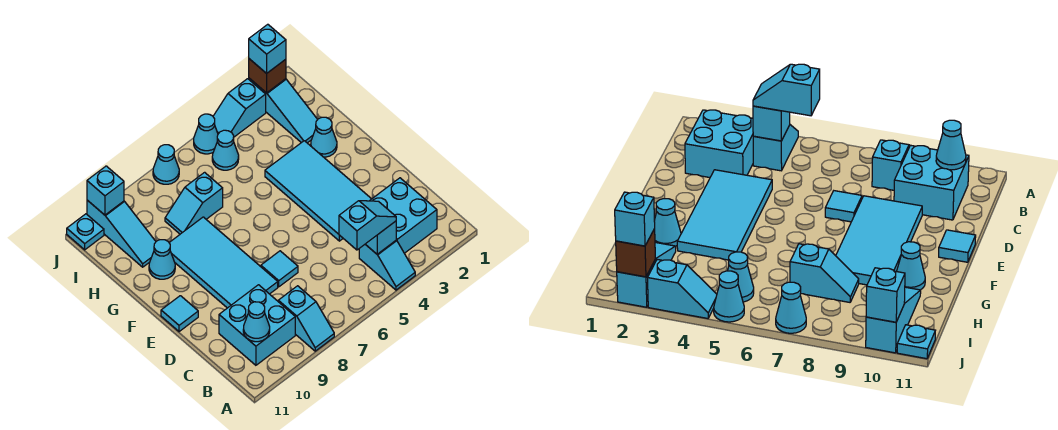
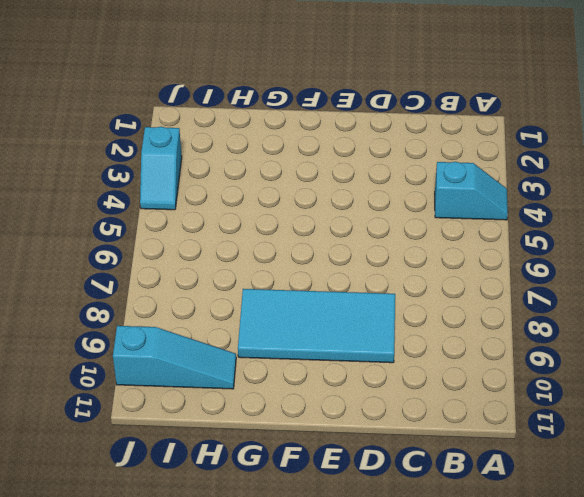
none -> cyan slope A8:B8 level 1 top B
none -> cyan brick B2:C3 level 1
none -> cyan brick B9:C10 level 1

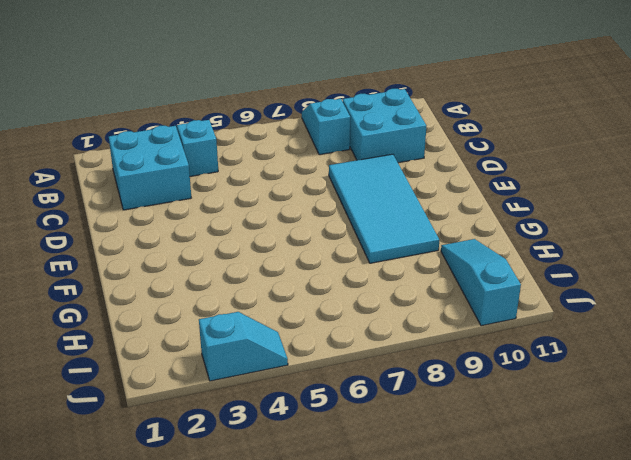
none -> cyan tile D3:G4 level 1
none -> cyan tile D7 level 1
none -> cyan tile E11 level 1

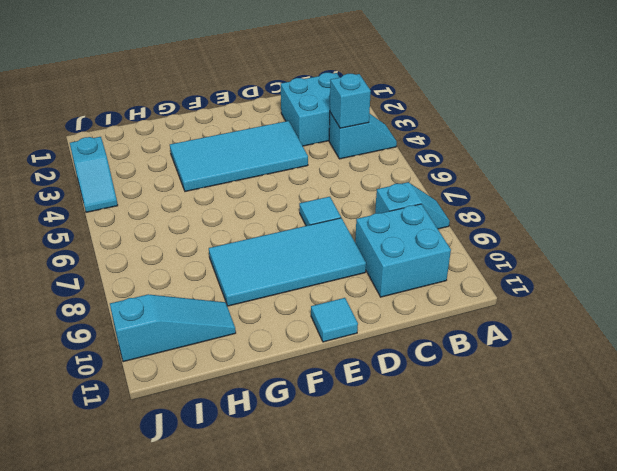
none -> cyan cone G2 level 1
none -> cyan cone G10 level 1
none -> cyan slope H2:J2 level 1 top J

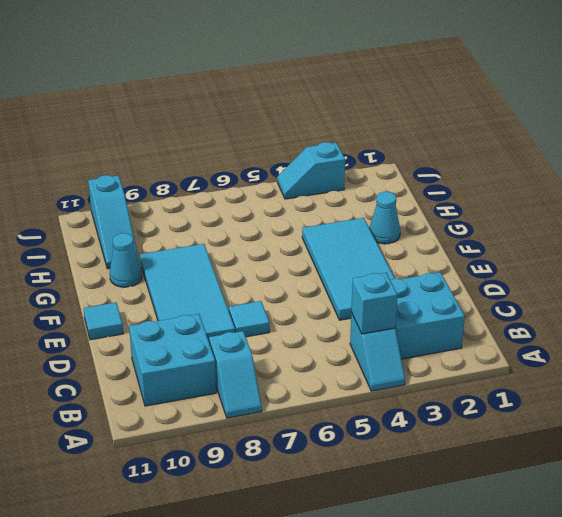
none -> cyan slope H2:J2 level 1 top J
none -> cyan slope H7:H8 level 1 top 7
none -> cyan cone I5 level 1

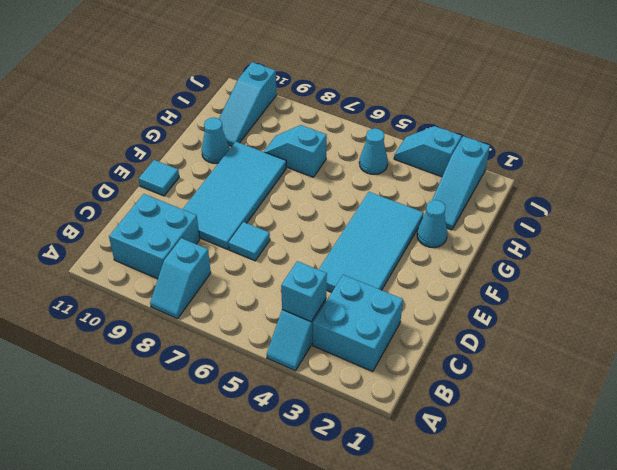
none -> cyan cone J5 level 1
none -> cyan cone J7 level 1
none -> cyan plate J11 level 1

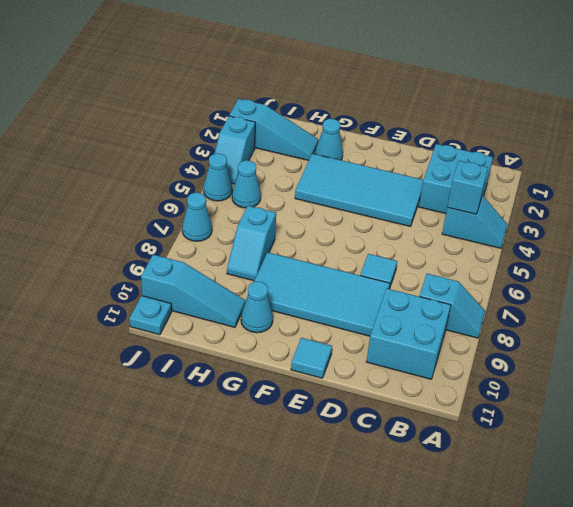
none -> cyan cone B10 level 2
none -> brown brick J2 level 2
none -> cyan brick J10 level 2

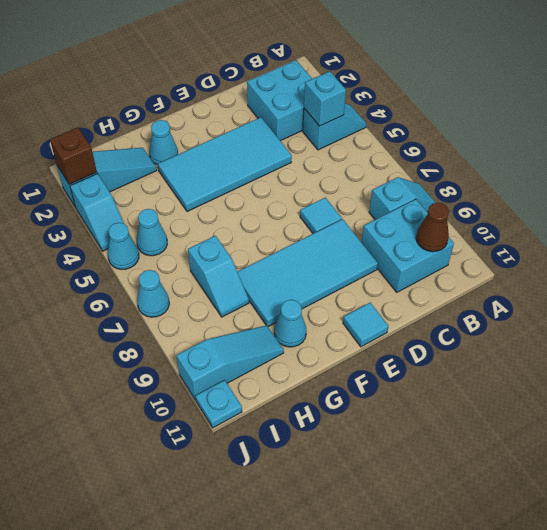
brown cone B10 level 2 -> cyan cone B10 level 2
none -> cyan brick J10 level 2
none -> cyan slope B4:B5 level 3 top 5
none -> cyan brick J2 level 3

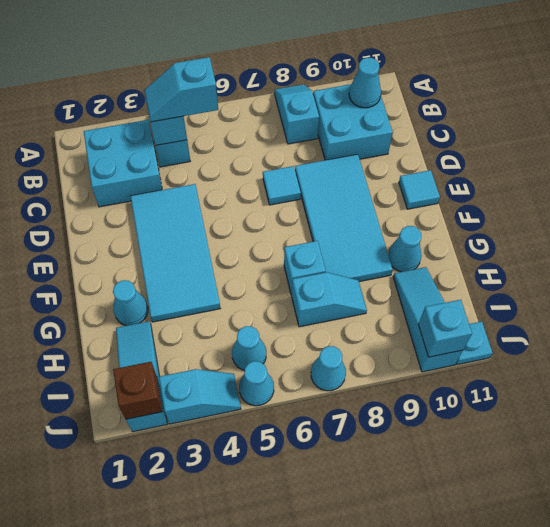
cyan brick G7 level 1 -> cyan brick J2 level 3

